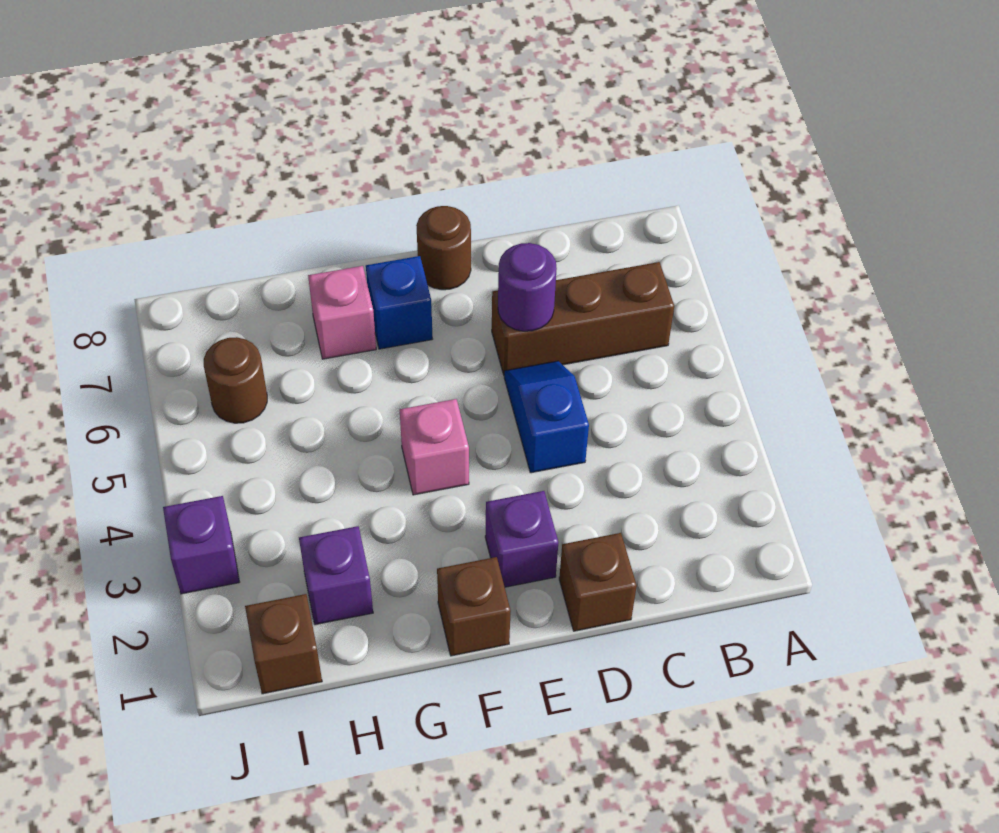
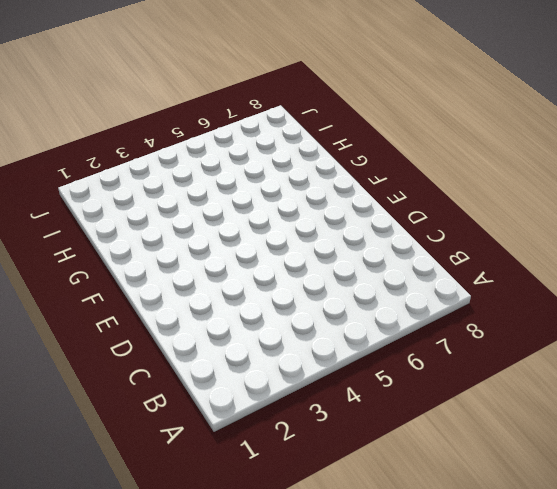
none -> brown brick B6:D6 level 1
none -> brown brick D1 level 1
none -> blue slope D4:D5 level 1 top 4

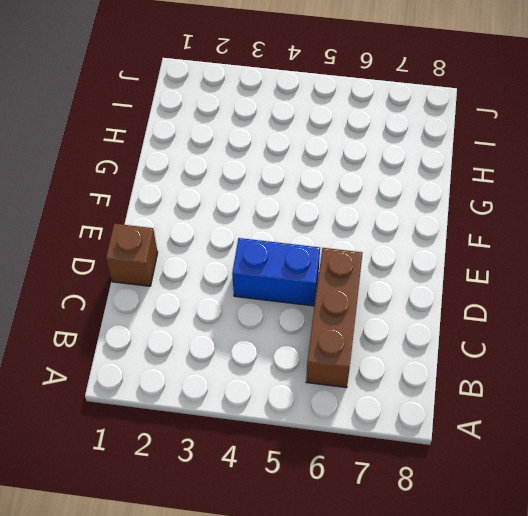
blue brick D4:D5 level 1 -> blue slope D4:D5 level 1 top 4
none -> purple brick E2 level 1
none -> brown round brick E8 level 1
none -> brown brick F1 level 1

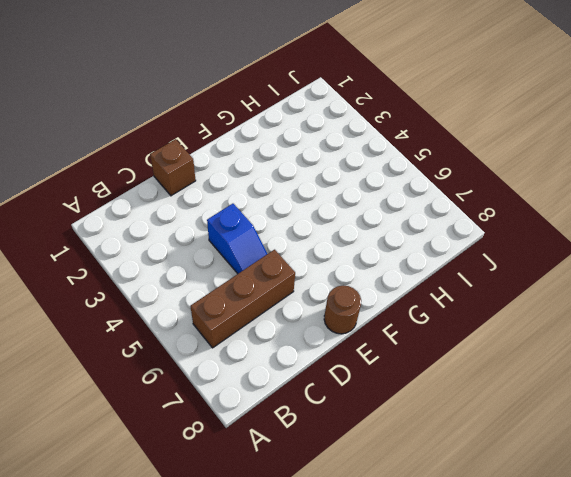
none -> purple brick E2 level 1
none -> brown brick F1 level 1
none -> pink brick F4 level 1

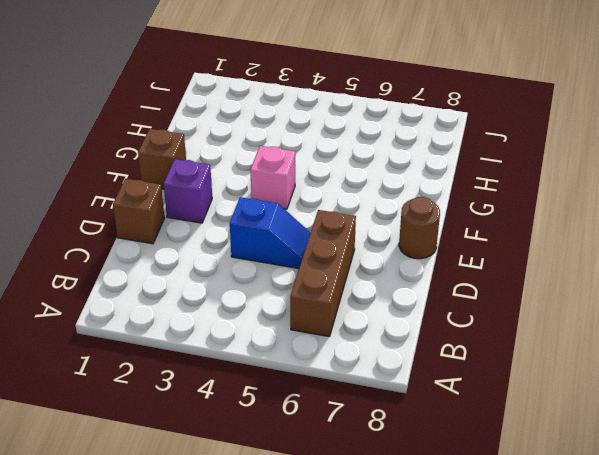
none -> blue brick F7 level 1
none -> pink brick G7 level 1
none -> purple brick H2 level 1

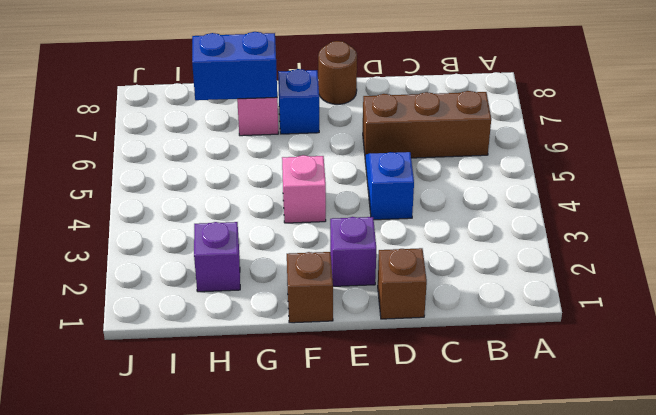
blue brick G7:H7 level 2 -> none
none -> brown brick I1 level 1
none -> brown round brick I6 level 1
none -> purple brick J3 level 1

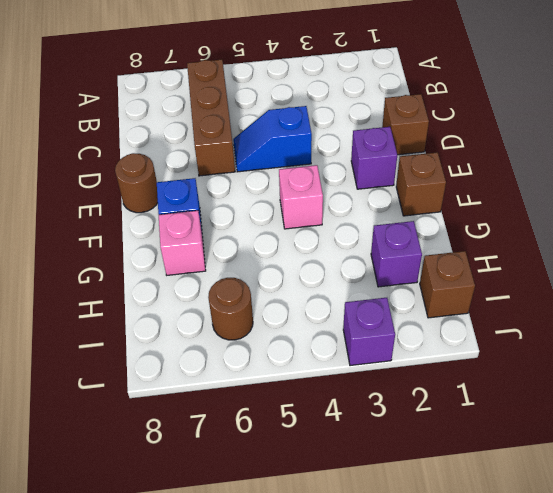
none -> purple round brick D6 level 2

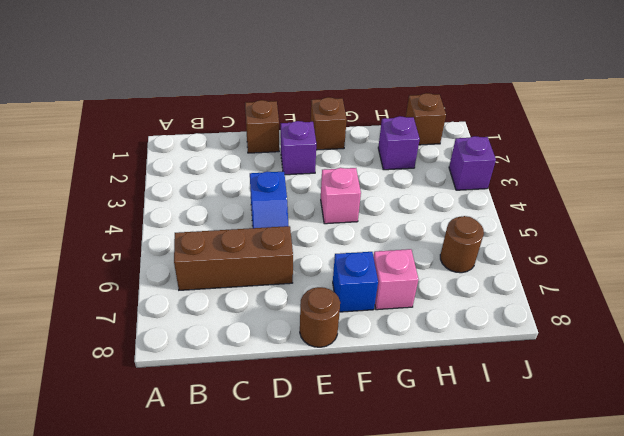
none -> purple round brick D6 level 2

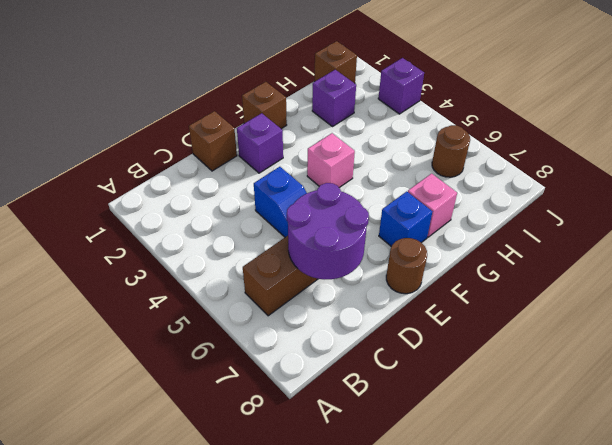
purple round brick C6:D7 level 2 -> purple round brick D6 level 2

